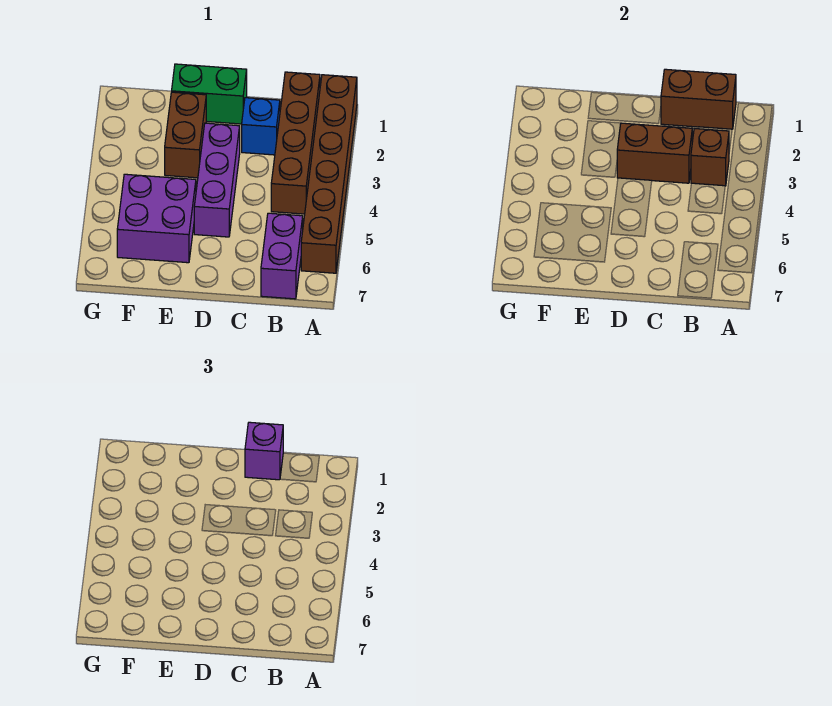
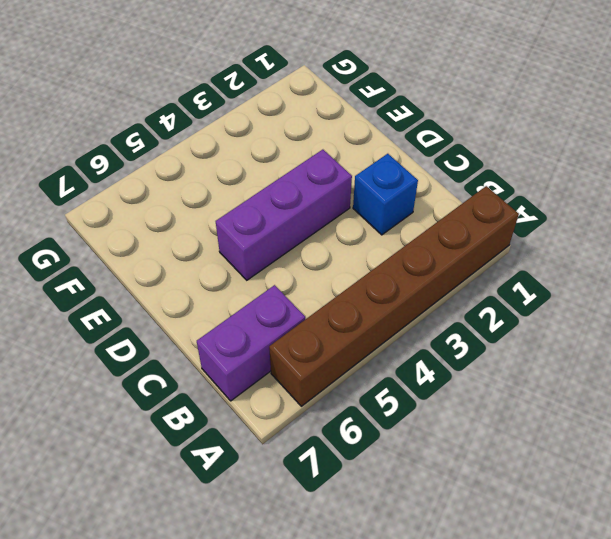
none -> brown brick B1:B4 level 1
none -> green brick D1:E1 level 1
none -> brown brick E2:E3 level 1

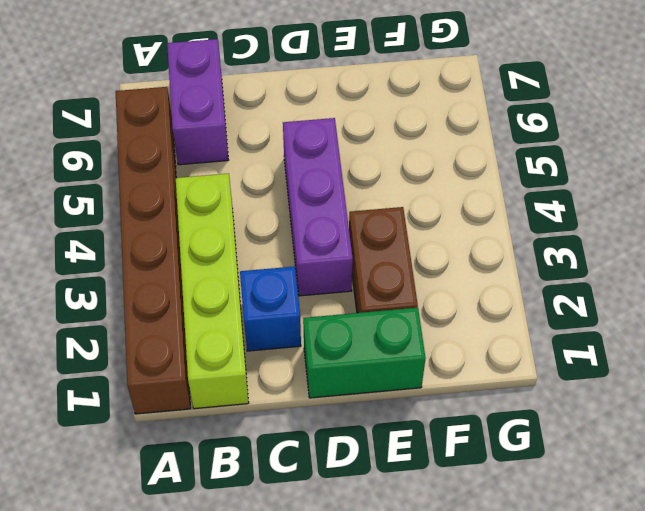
lime brick B1:B4 level 1 -> brown brick B1:B4 level 1
none -> purple brick E5:F6 level 1
none -> brown brick B1:C1 level 2
none -> brown brick B3 level 2

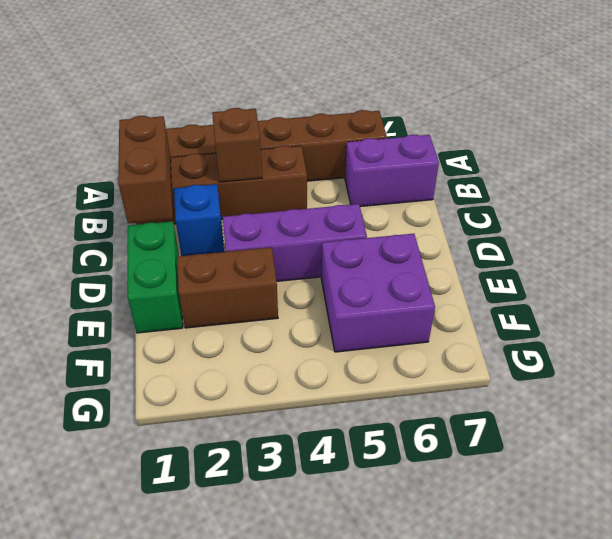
none -> brown brick C3:D3 level 2
none -> purple brick C1 level 3

